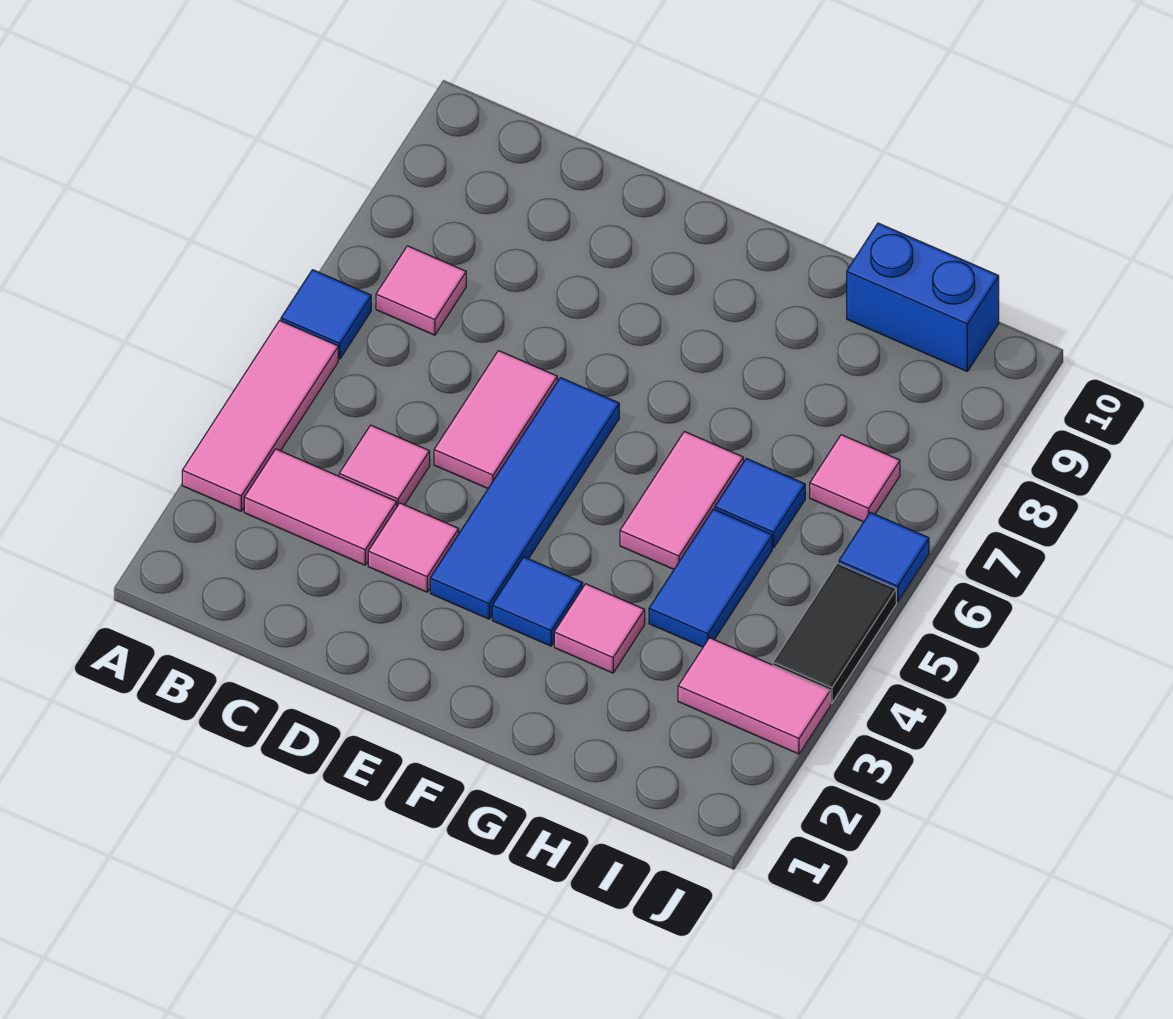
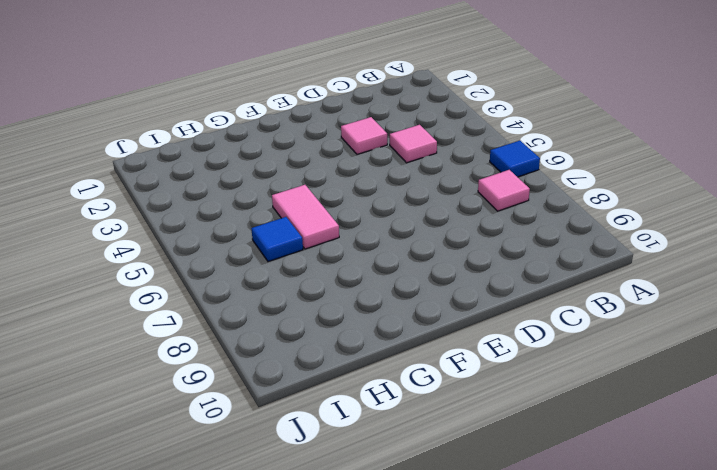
none -> pink tile A3:A5 level 1
none -> pink tile B3:C3 level 1
none -> pink tile D5:D6 level 1

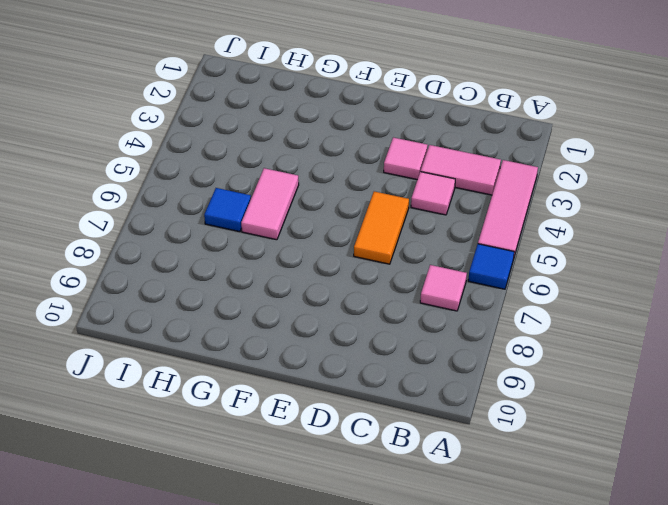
orange tile D5:D6 level 1 -> pink tile D5:D6 level 1
none -> blue tile E3:E6 level 1
none -> blue tile F3 level 1
none -> pink tile G3 level 1

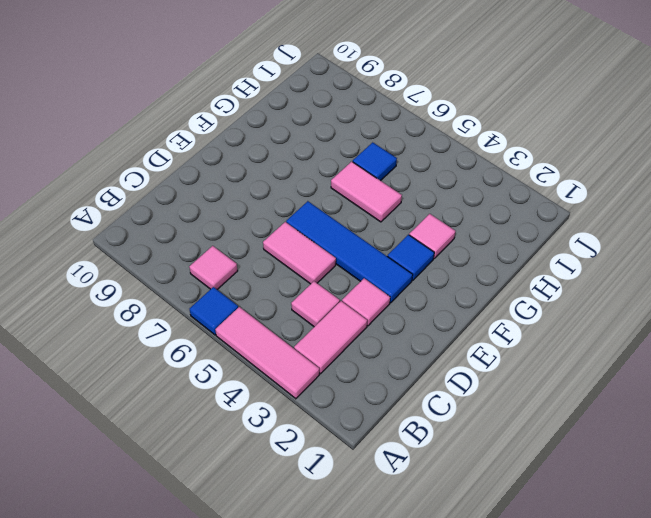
none -> blue tile H4:H5 level 1
none -> blue brick H10:I10 level 1
none -> pink tile I3:J3 level 1

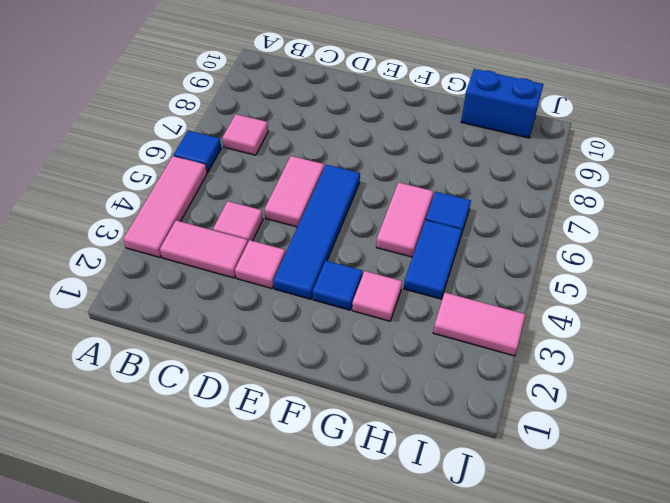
none -> pink tile I7 level 1
none -> black tile J4:J5 level 1
none -> blue tile J6 level 1

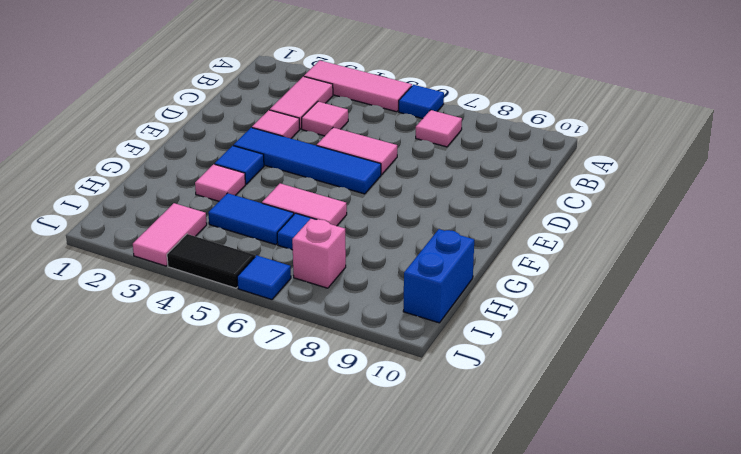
pink brick I7 level 1 -> pink tile I7 level 1

